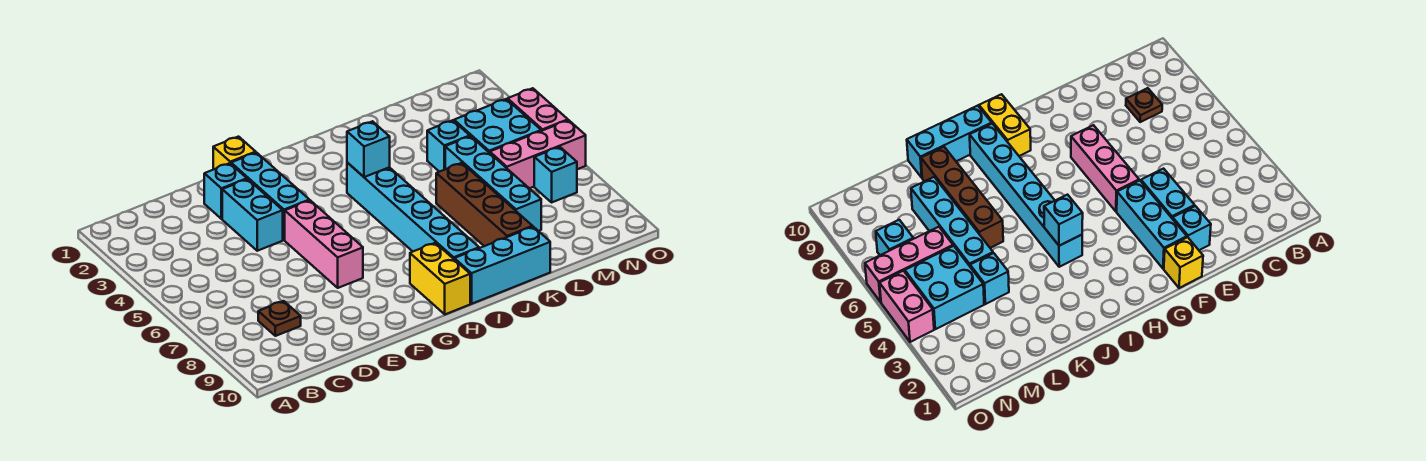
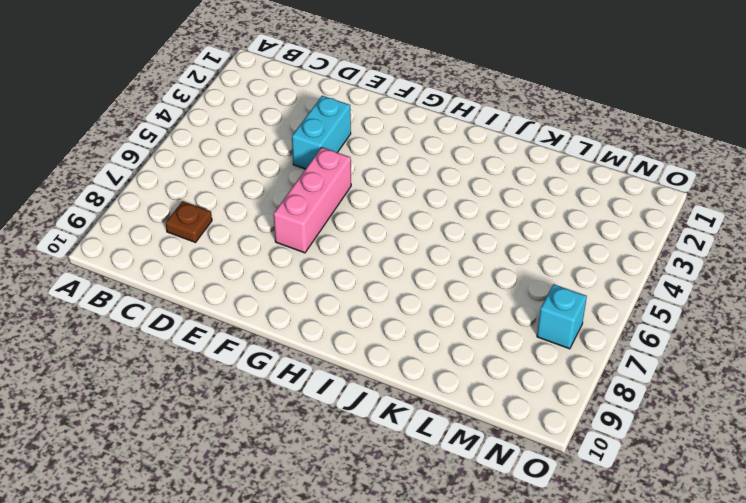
none -> cyan brick E2 level 1
none -> yellow brick F1 level 1
none -> cyan brick F2:F4 level 1

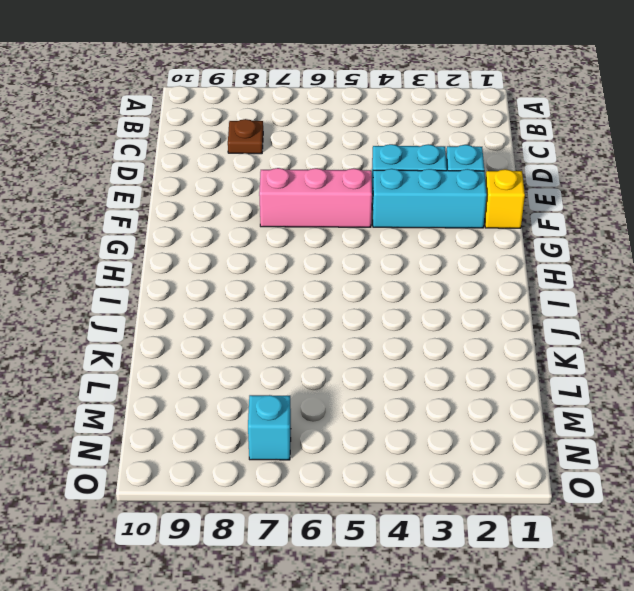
none -> yellow brick H9:H10 level 1
none -> cyan brick I4:I9 level 1
none -> cyan brick I10:K10 level 1

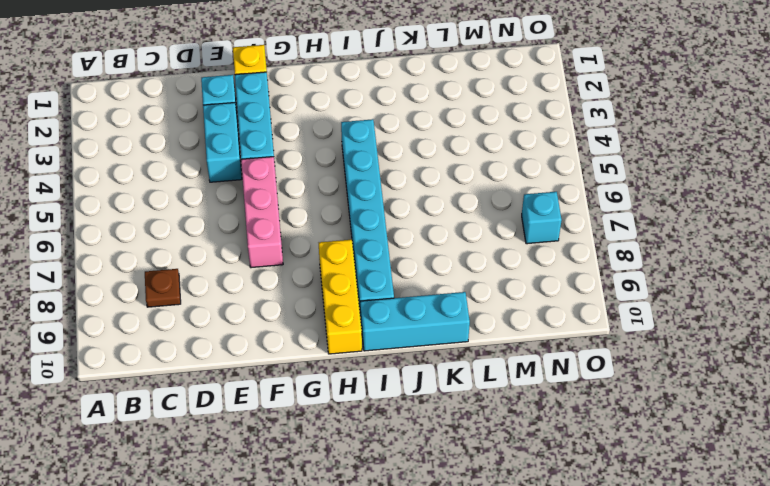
yellow brick H8:H10 level 1 -> yellow brick H9:H10 level 1
none -> brown brick K6:K9 level 1
none -> cyan brick L4 level 1
none -> cyan brick L5:L8 level 1

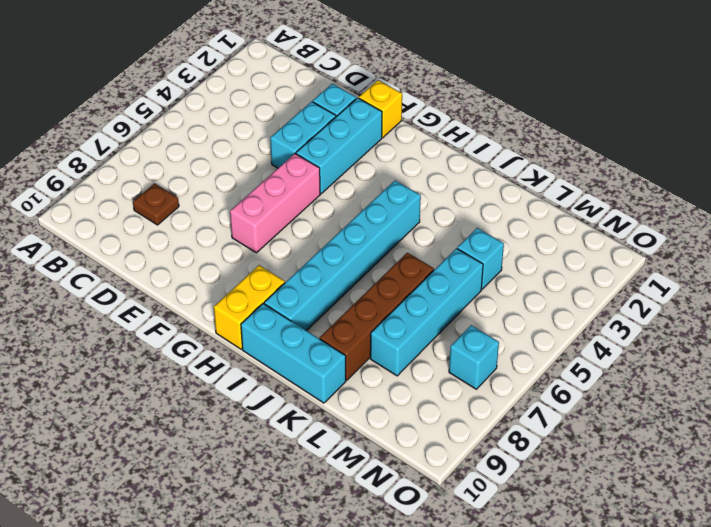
none -> cyan brick M4:N5 level 1
none -> pink brick M6:O6 level 1
none -> pink brick O4:O5 level 1

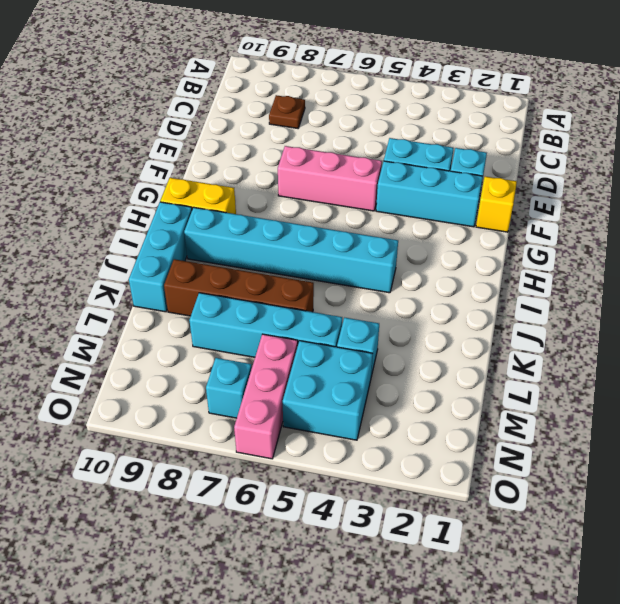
none -> pink brick O4:O5 level 1
none -> cyan brick I4 level 2

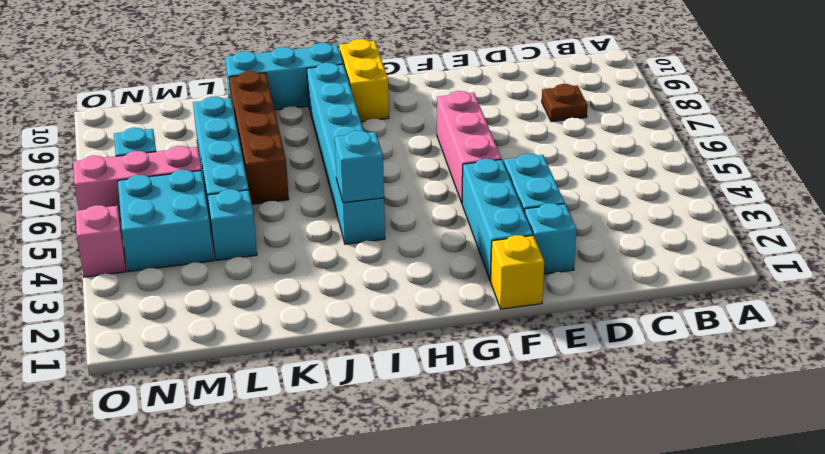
pink brick O4 level 1 -> pink brick O4:O5 level 1

